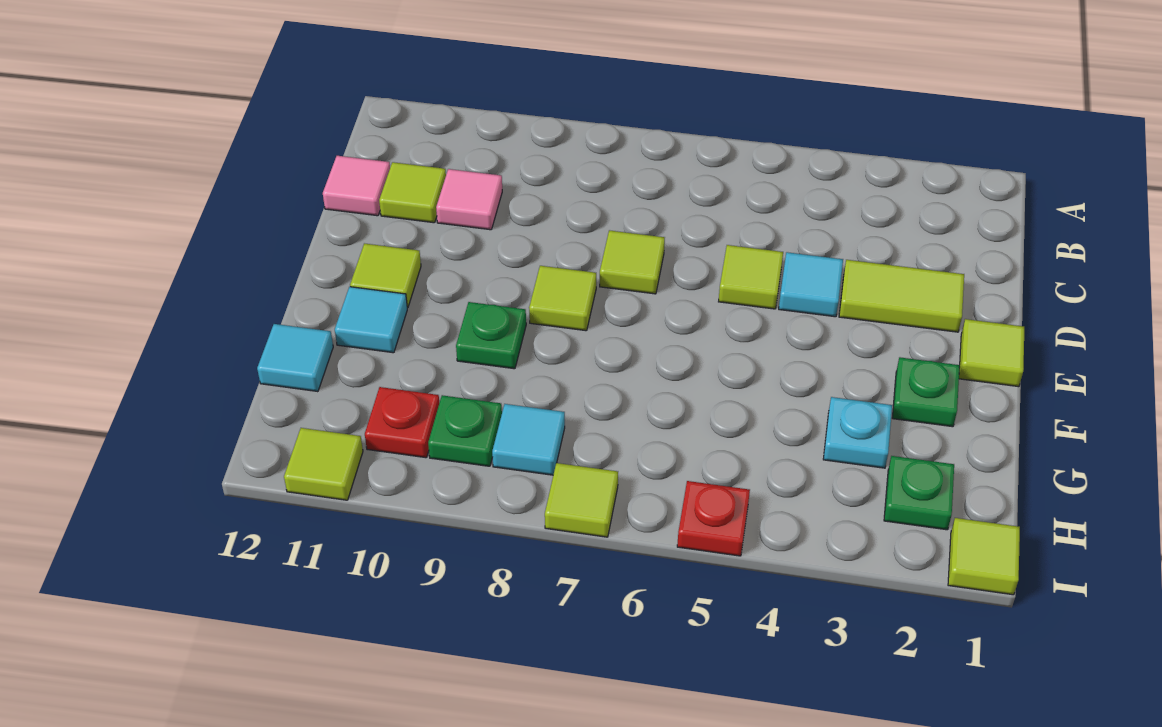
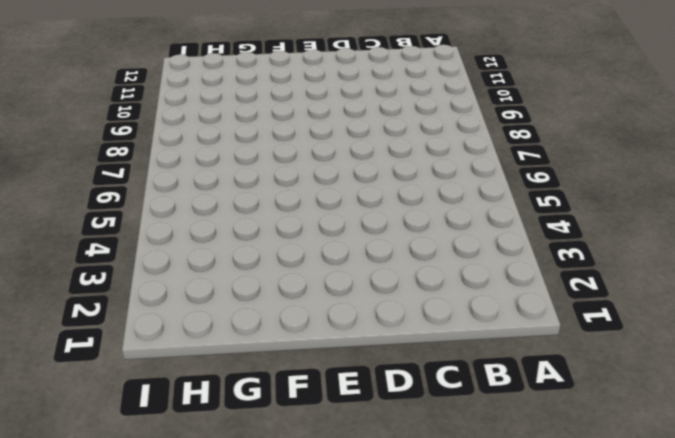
none -> pink tile C10 level 1
none -> lime tile C11 level 1
none -> pink tile C12 level 1

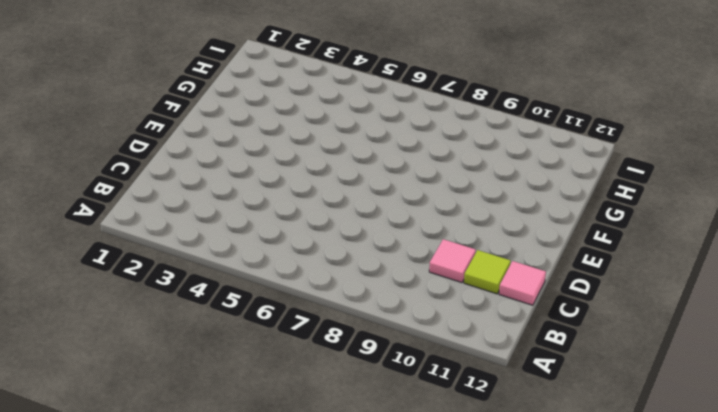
none -> lime tile D2:D3 level 1
none -> cyan tile D4 level 1
none -> lime tile D5 level 1

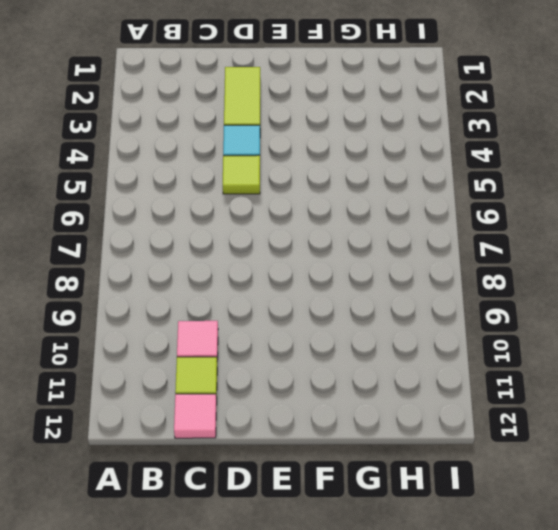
none -> lime tile D7 level 1
none -> lime tile E1 level 1
none -> lime tile E8 level 1

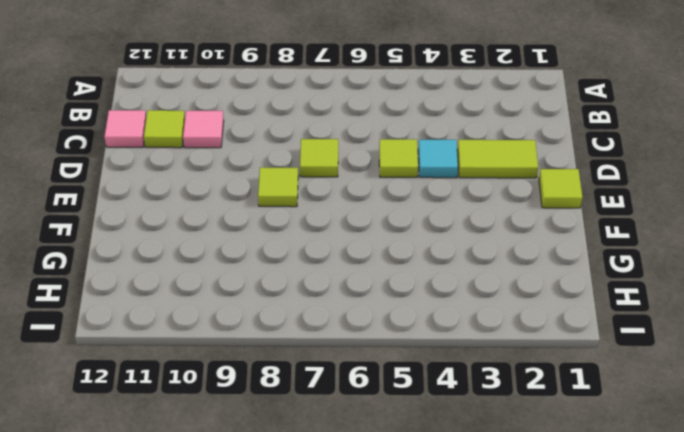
none -> lime tile E11 level 1
none -> green plate F2 level 1
none -> green plate F9 level 1

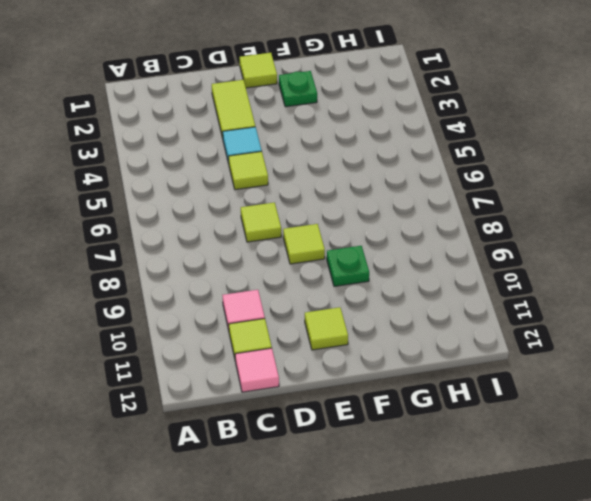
none -> cyan tile F11 level 1
none -> cyan plate G3 level 1
none -> cyan tile G12 level 1

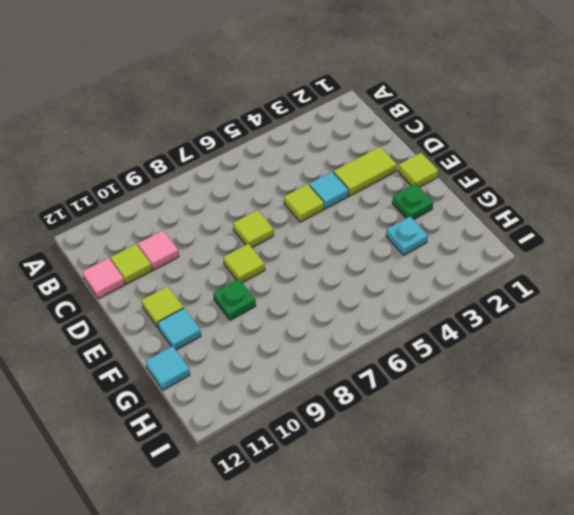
none -> green plate H2 level 1
none -> cyan tile H8 level 1
none -> green plate H9 level 1

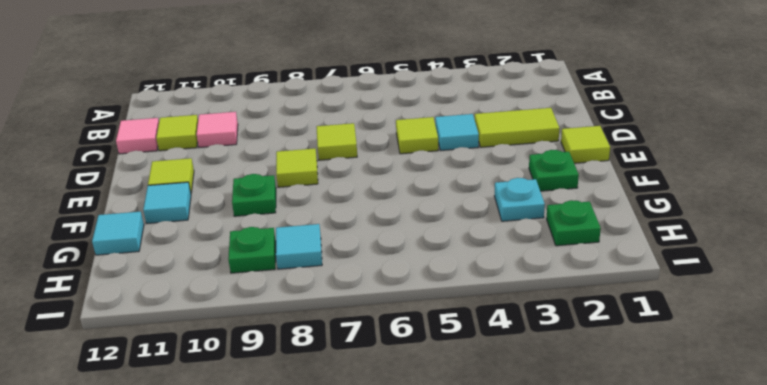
none -> red plate H10 level 1
none -> lime tile I1 level 1
none -> red plate I5 level 1

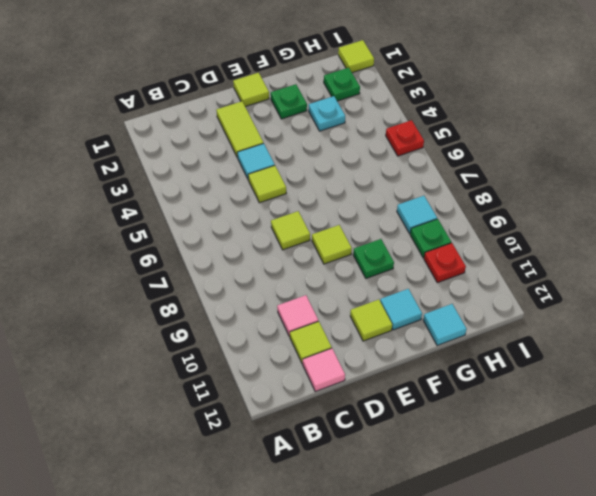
none -> lime tile I7 level 1
none -> lime tile I11 level 1

